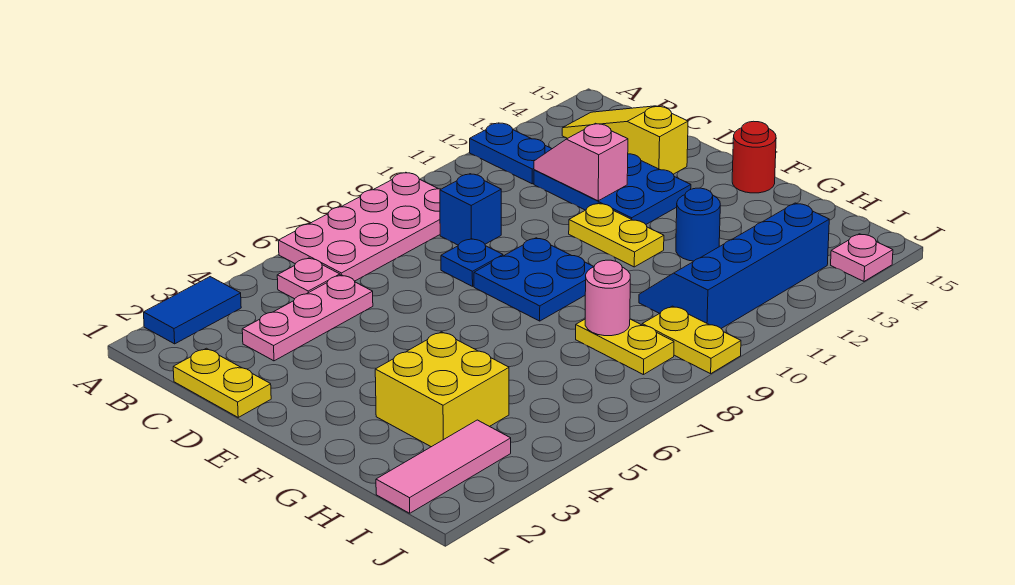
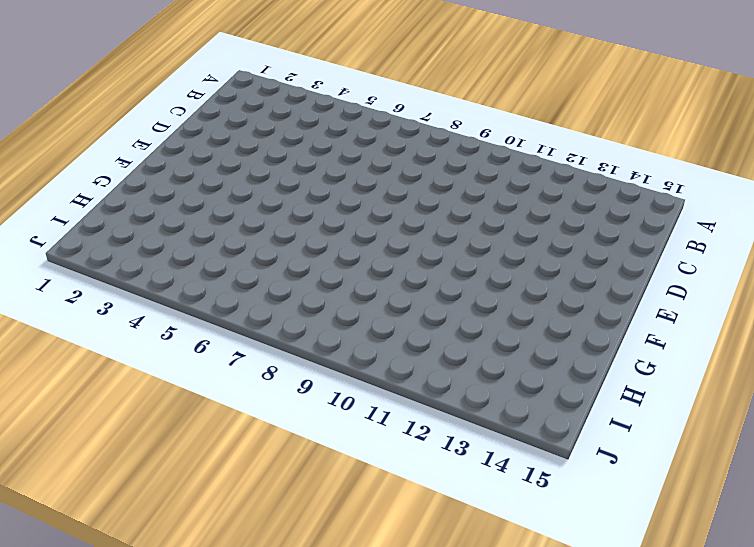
none -> blue tile A2:A3 level 1
none -> pink plate A6:B9 level 1
none -> blue plate A12:B12 level 1

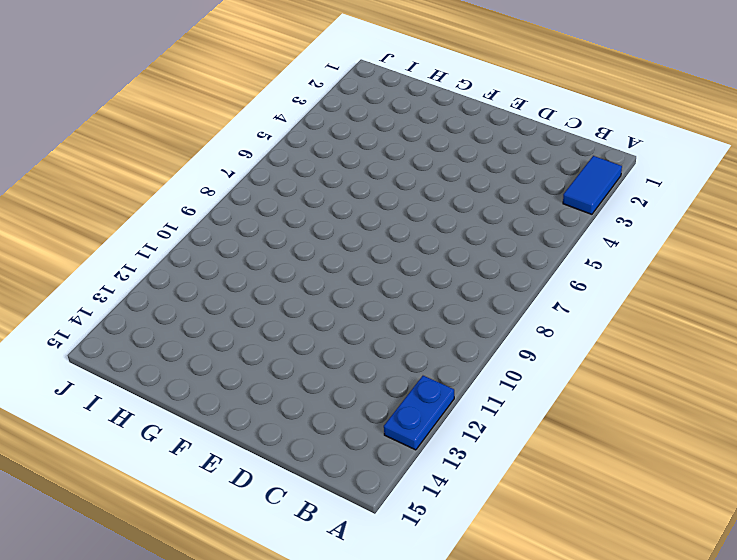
blue plate A12:A13 level 1 -> blue plate A12:B12 level 1
none -> pink plate A6:B9 level 1
none -> pink plate B5 level 1
none -> yellow slope B14:D14 level 1 top D

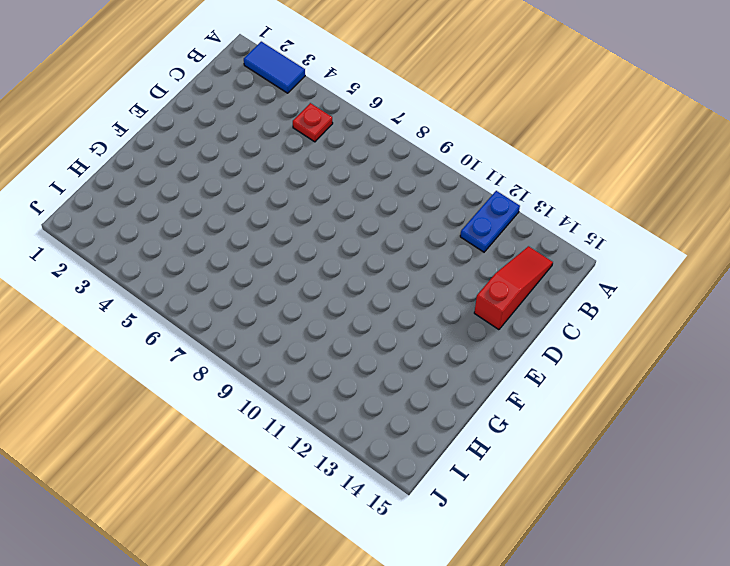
red plate B5 level 1 -> pink plate B5 level 1
red slope B14:D14 level 1 top D -> yellow slope B14:D14 level 1 top D
none -> pink plate A6:B9 level 1
none -> yellow plate C1:D1 level 1
none -> pink plate C3:C5 level 1

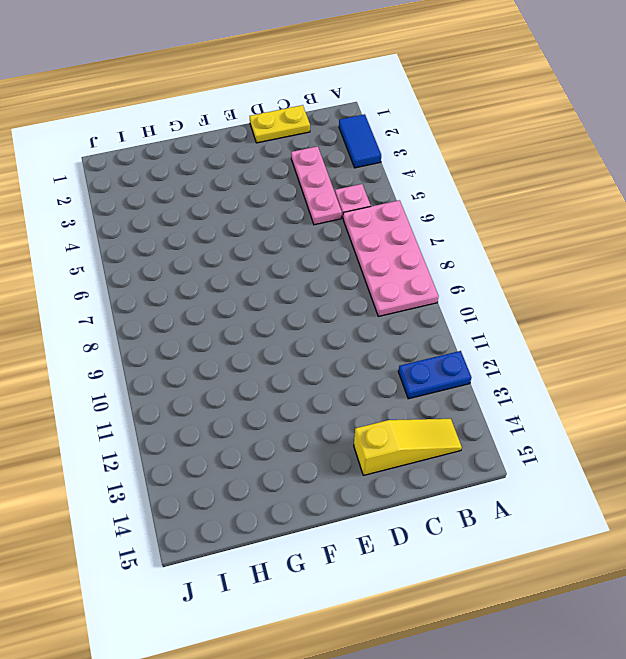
none -> blue brick C9 level 1
none -> blue plate C12:E13 level 1
none -> blue plate D8 level 1

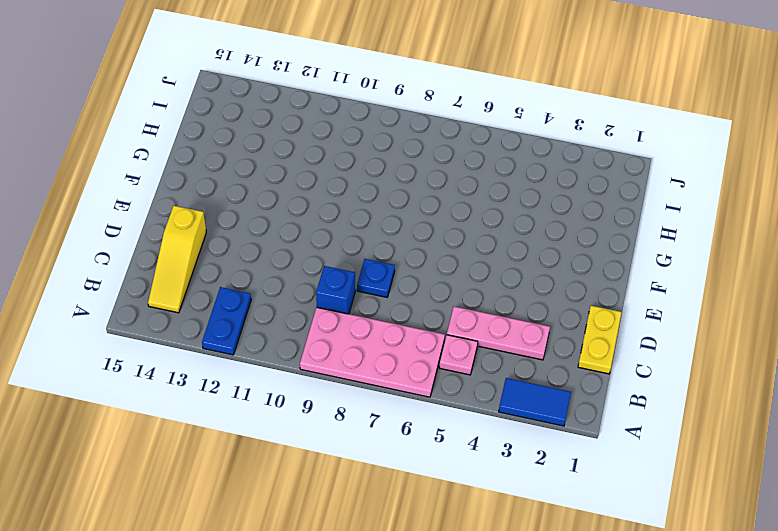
none -> blue plate C12:E13 level 1
none -> blue plate E8:F9 level 1
none -> yellow plate E11:F11 level 1

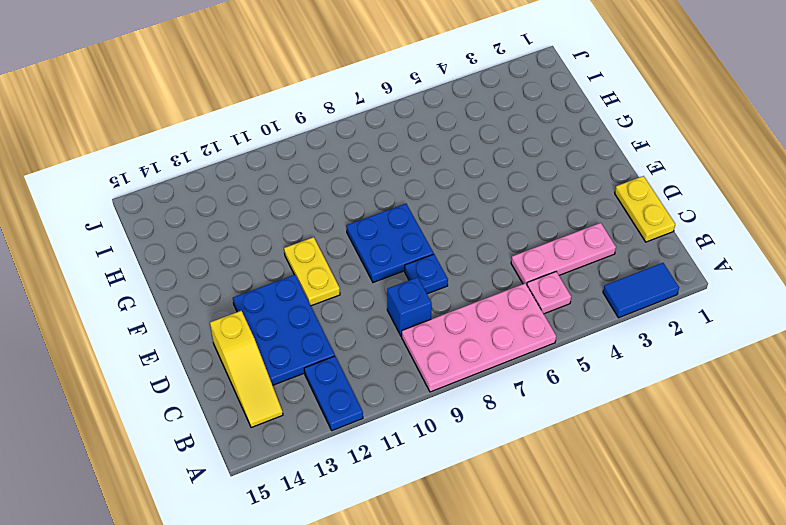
none -> red round brick F15 level 1
none -> yellow brick G3:H4 level 1
none -> blue round brick G12 level 1

